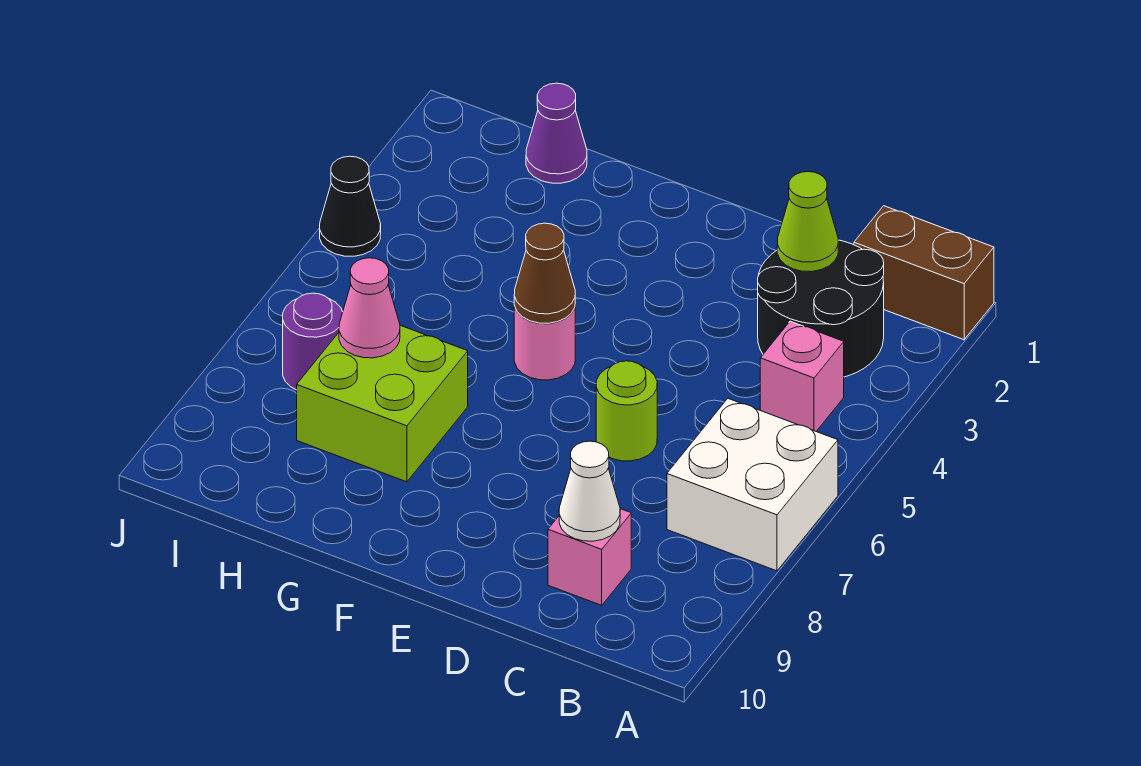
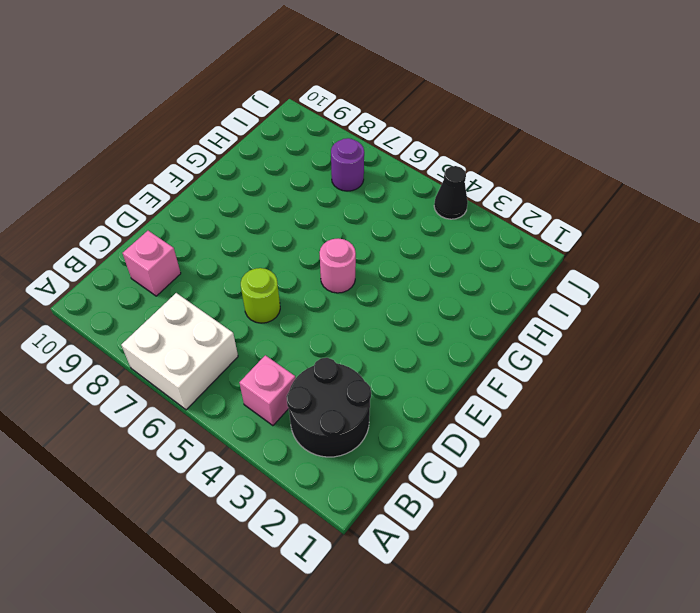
none -> brown brick A1:B1 level 1
none -> lime brick G7:H8 level 1
none -> purple cone H1 level 1

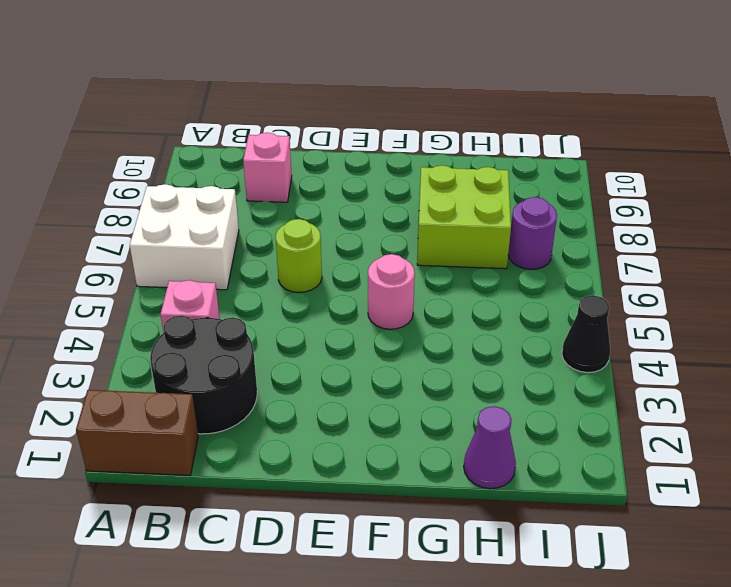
none -> lime cone C2 level 2
none -> white cone C9 level 2
none -> brown cone F5 level 2

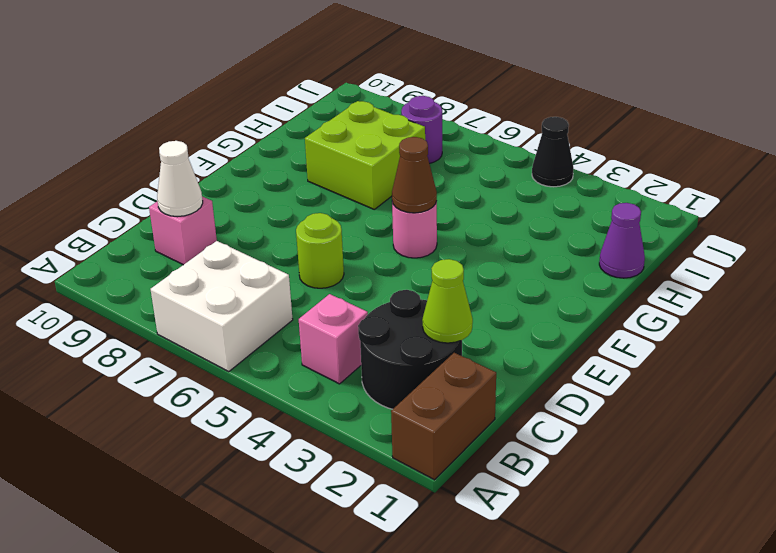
none -> pink cone H7 level 2

